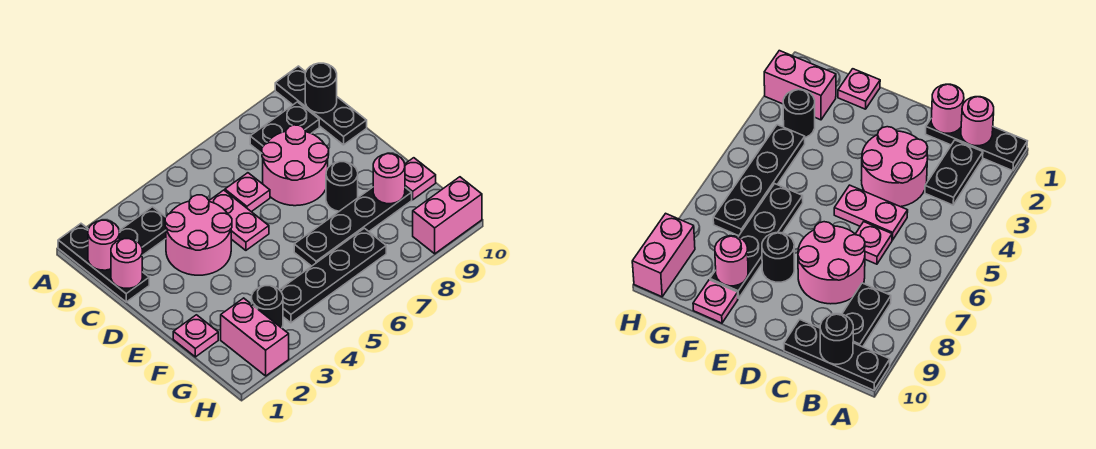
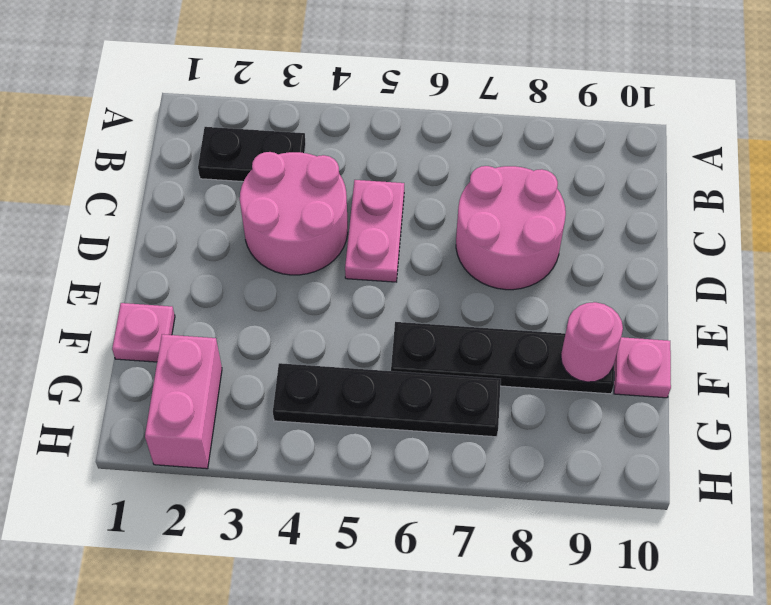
none -> black plate A1:C1 level 1
none -> black plate A10:C10 level 1
none -> black plate B8:B9 level 1

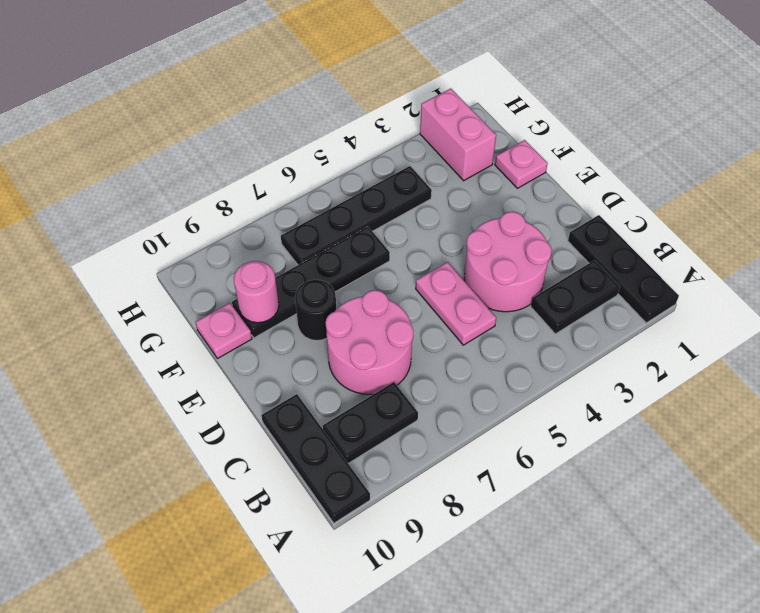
none -> pink plate C6 level 1
none -> black round brick G3 level 1
none -> pink brick H9:H10 level 1

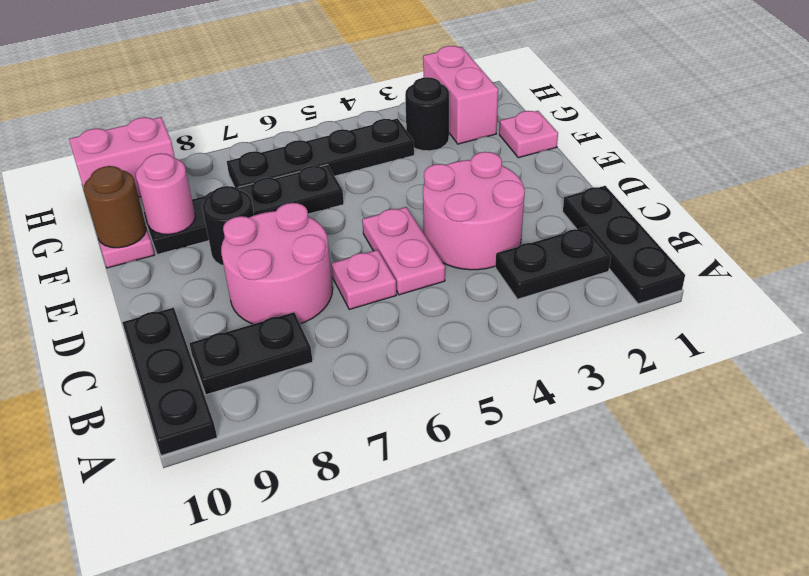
brown round brick F10 level 2 -> none
none -> pink round brick B1 level 2
none -> black round brick B10 level 2
none -> pink round brick C1 level 2

